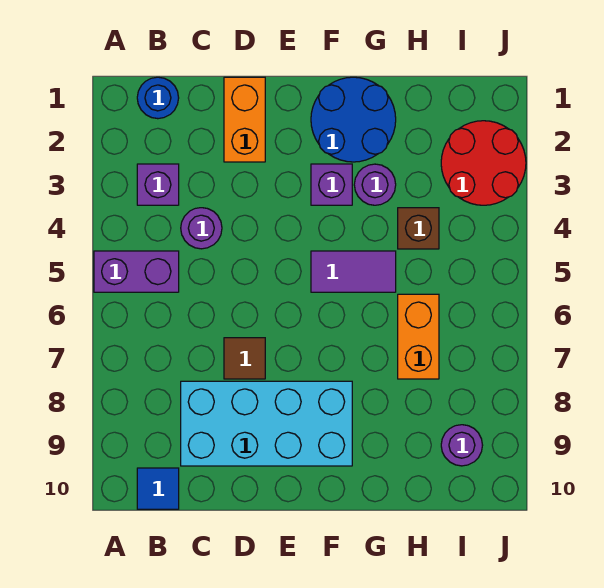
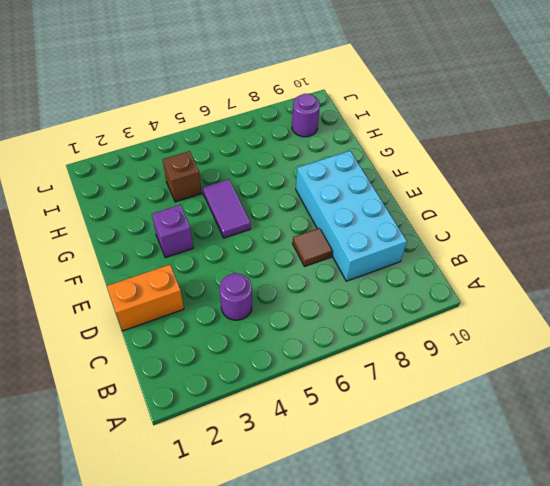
none -> purple brick A5:B5 level 1
none -> blue round brick B1 level 1
none -> purple brick B3 level 1

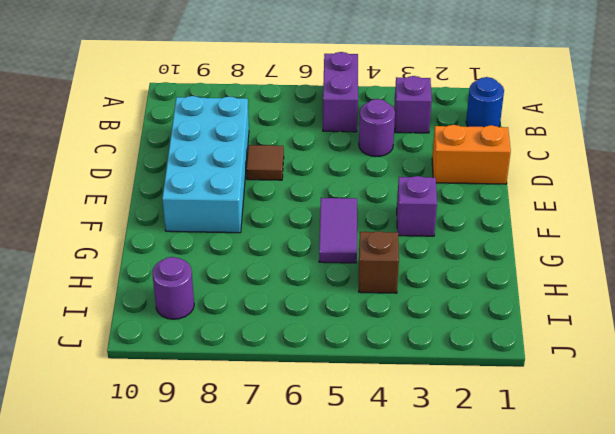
none -> blue tile B10 level 1
none -> blue round brick F1:G2 level 1
none -> purple round brick G3 level 1

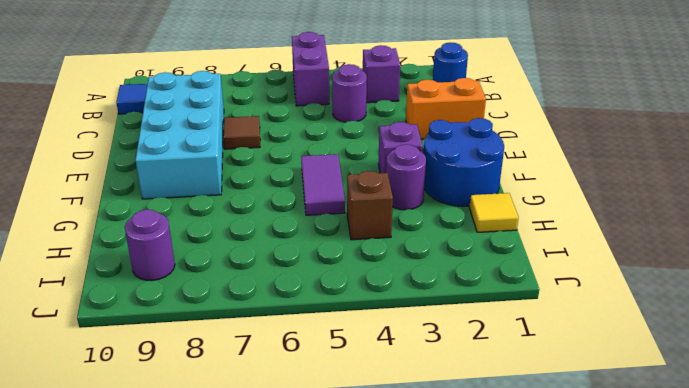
yellow tile H1 level 1 -> none
none -> orange brick H6:H7 level 1
none -> red round brick I2:J3 level 1

